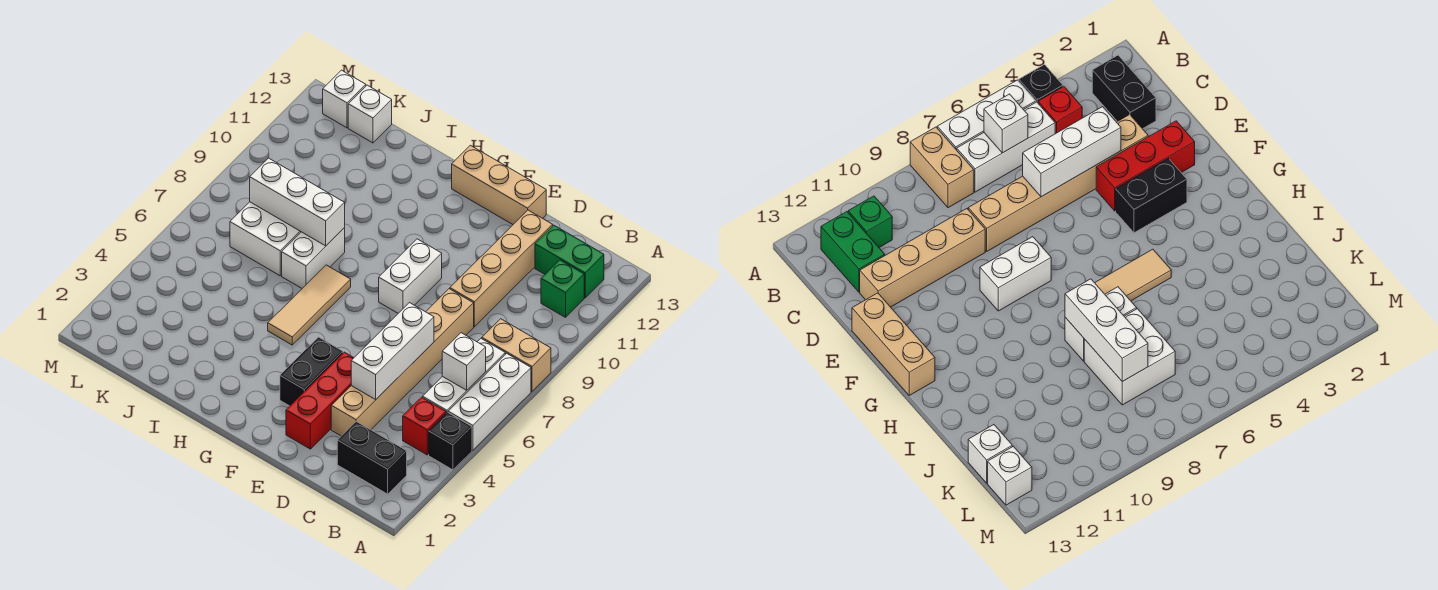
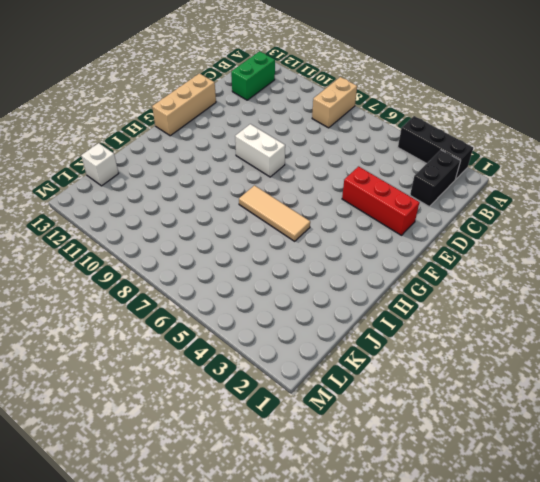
black brick A2:A4 level 1 -> black brick A4 level 1
none -> white brick A5:A7 level 1
none -> red brick B4 level 1
none -> white brick B5:B7 level 1

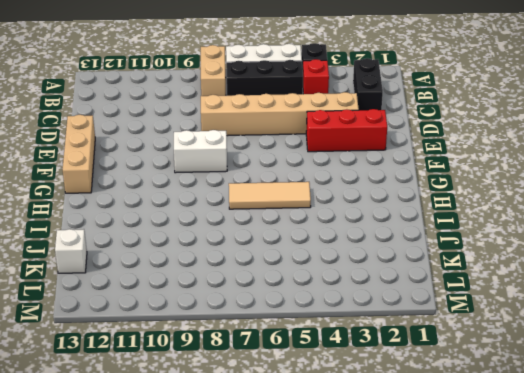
black brick B5:B7 level 1 -> white brick B5:B7 level 1
none -> green brick B11 level 1
none -> green brick B12:C12 level 1
none -> tan brick D9:D12 level 1

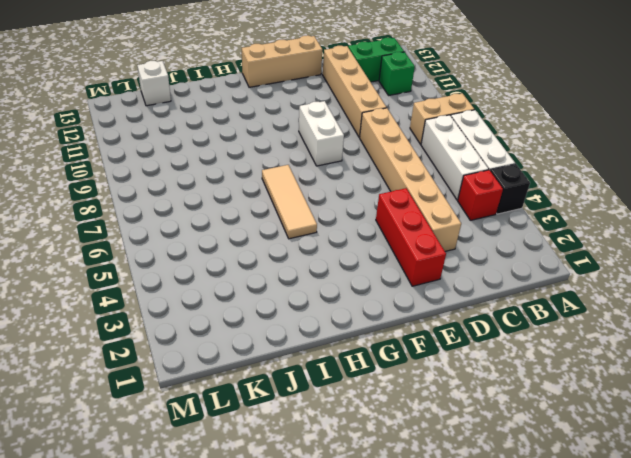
none -> black brick B2:C2 level 1
none -> black brick F3:F4 level 1
none -> white brick I7:I8 level 1

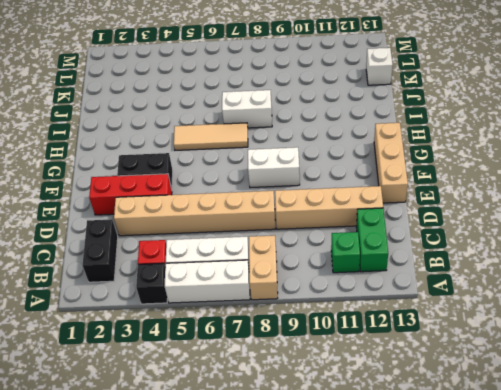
none -> white brick J7:K8 level 1
none -> white brick L13 level 1
none -> white brick B6 level 2

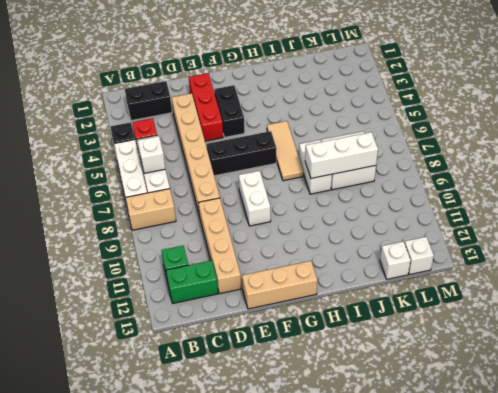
black brick E6:G6 level 1 -> none
none -> white brick D4:D6 level 2

